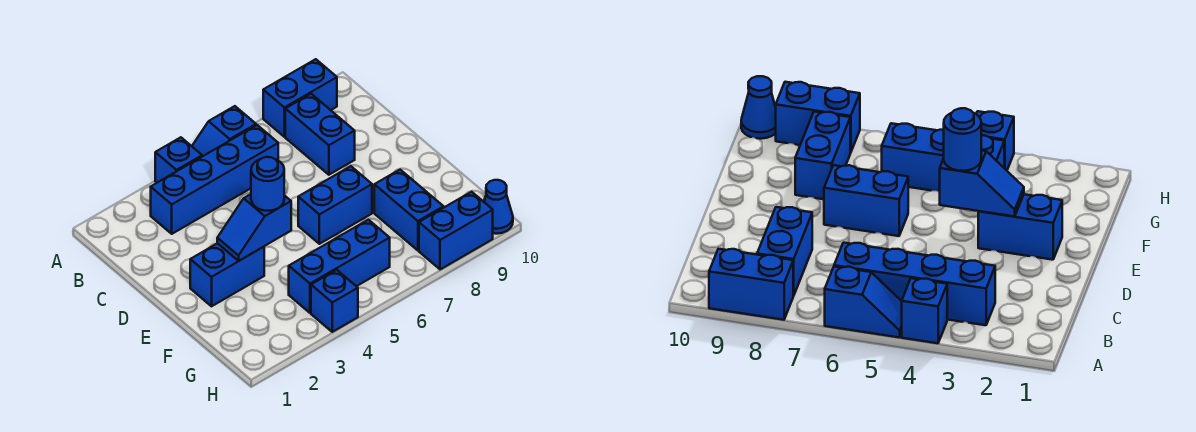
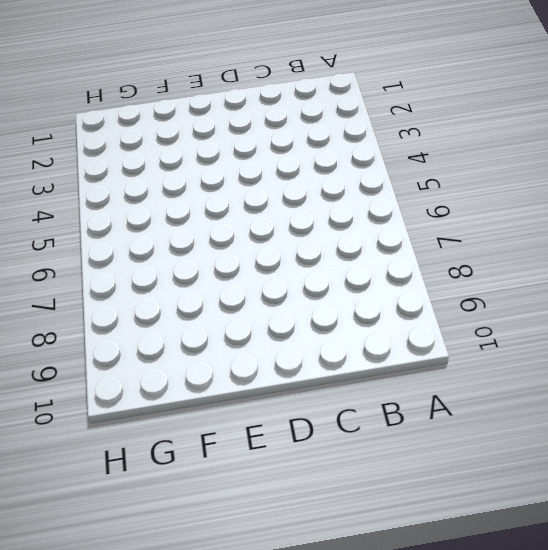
none -> blue brick A4 level 1
none -> blue slope A5:A6 level 1 top 6
none -> blue brick A8:A9 level 1

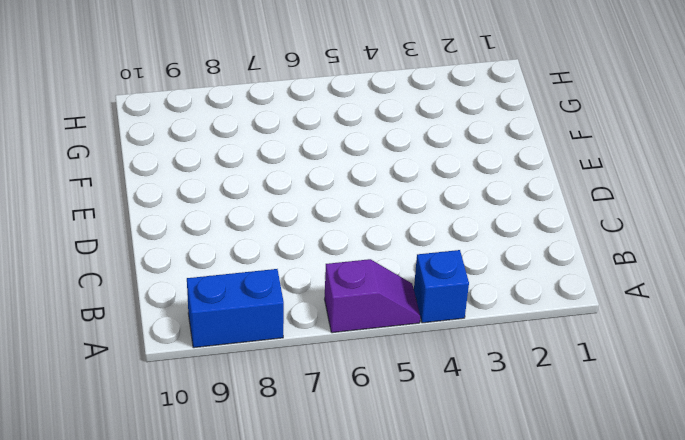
purple slope A5:A6 level 1 top 6 -> blue slope A5:A6 level 1 top 6
none -> blue brick B3:B6 level 1
none -> blue brick B8:C8 level 1
none -> blue brick E2:E3 level 1

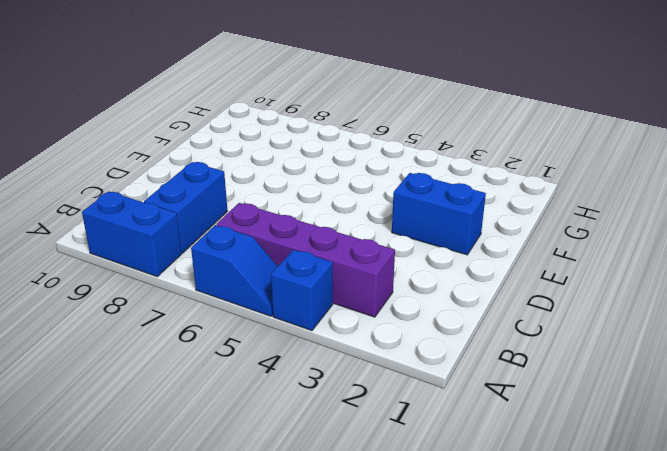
purple brick B3:B6 level 1 -> blue brick B3:B6 level 1
none -> blue brick E6:E7 level 1
none -> blue brick F8:G8 level 1
none -> blue brick G4:G6 level 1

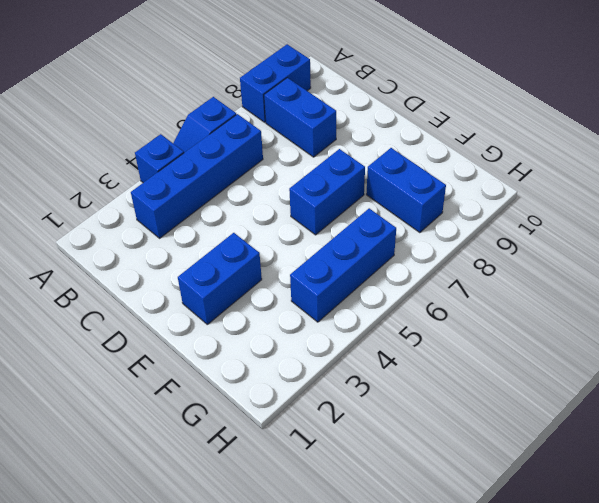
none -> blue brick H4 level 1
none -> blue brick H8:H9 level 1
none -> blue cone H10 level 1

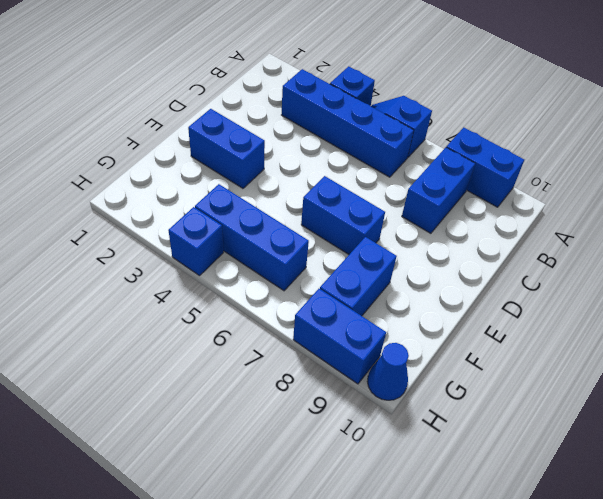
none -> blue slope E3:E4 level 2 top 4
none -> blue round brick E4 level 3

